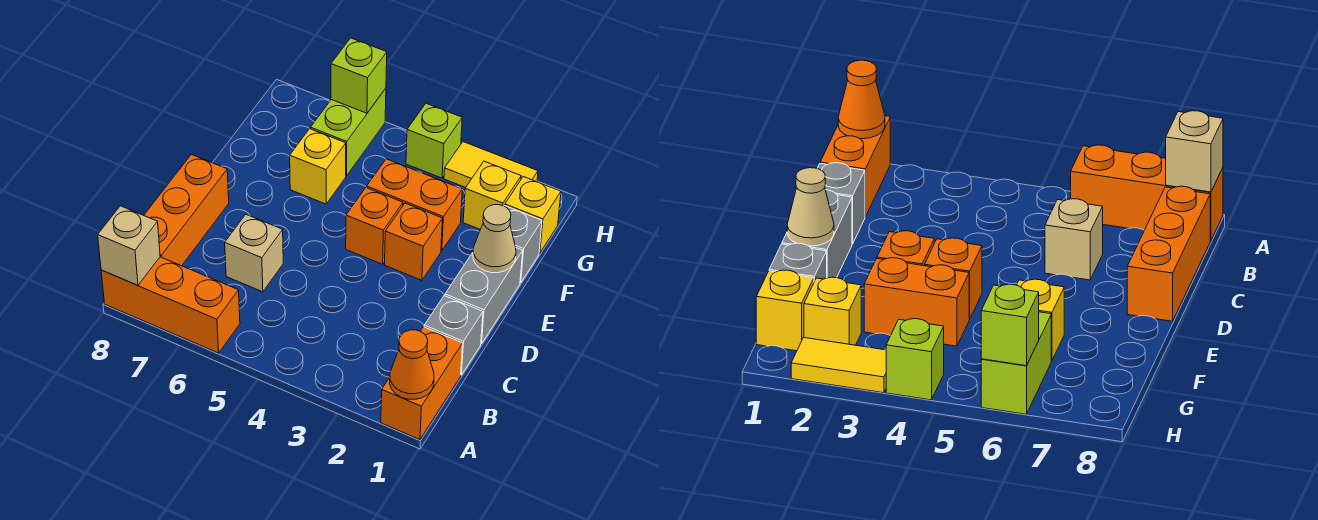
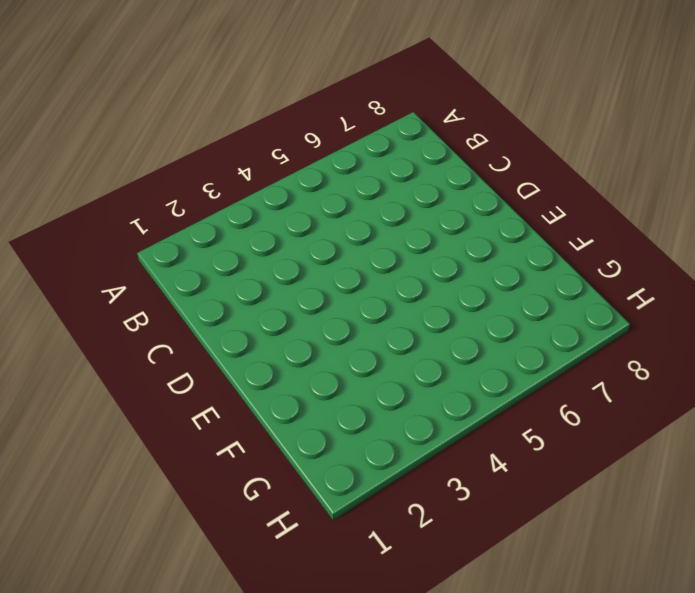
none -> orange brick A1:B1 level 1
none -> orange brick A6:A8 level 1
none -> orange brick B8:D8 level 1

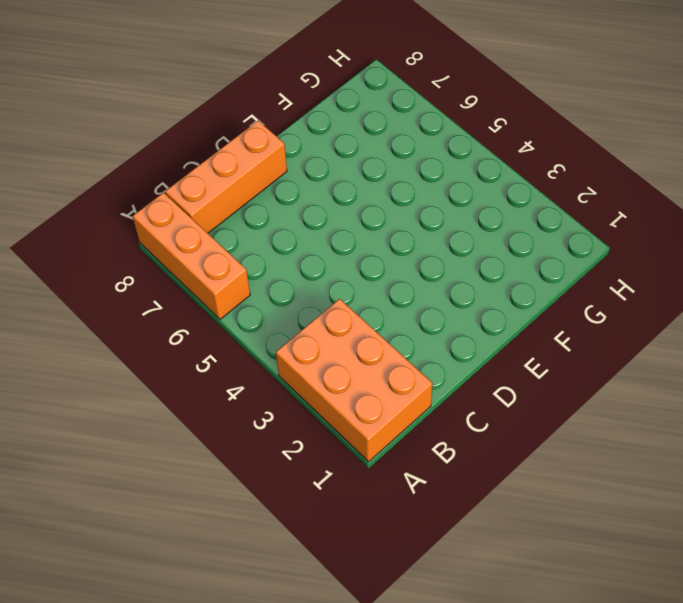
orange brick A1:B3 level 1 -> orange brick A1:B1 level 1
none -> grey brick C1 level 1
none -> tan brick C6 level 1
none -> grey brick D1:E1 level 1

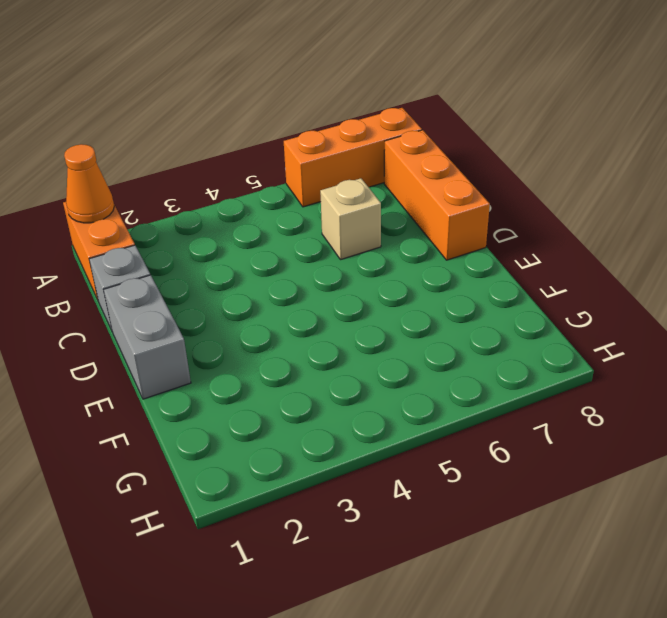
none -> orange brick E3 level 1
none -> orange brick E4 level 1
none -> grey brick F1 level 1

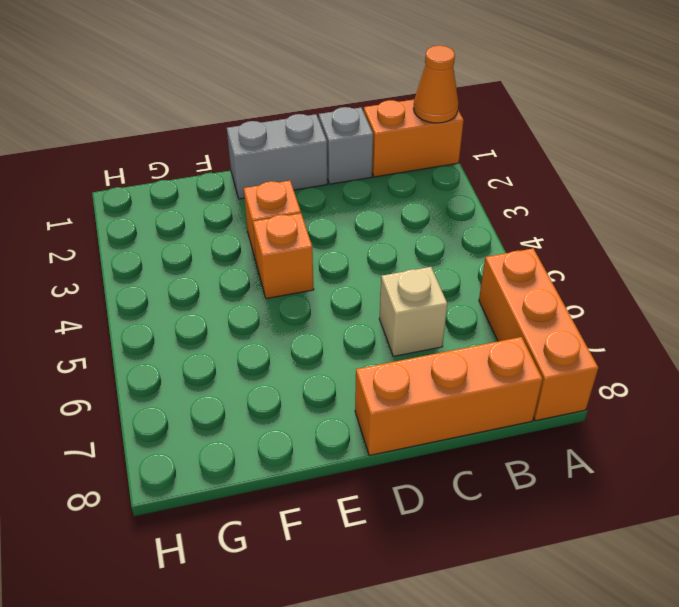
none -> grey brick F1 level 1
none -> orange brick F3:F4 level 1
none -> yellow brick F6 level 1

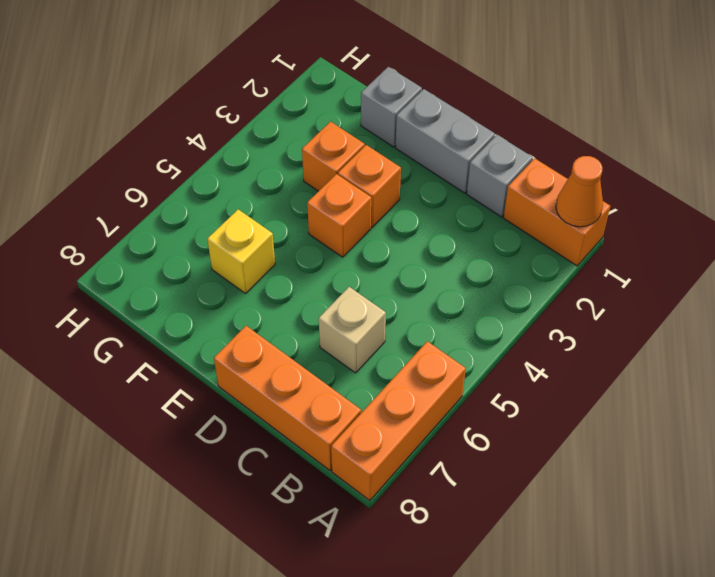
orange brick F3 level 1 -> orange brick F3:F4 level 1
none -> yellow brick G1 level 1
none -> yellow brick G2 level 1
none -> lime brick G6:H6 level 1

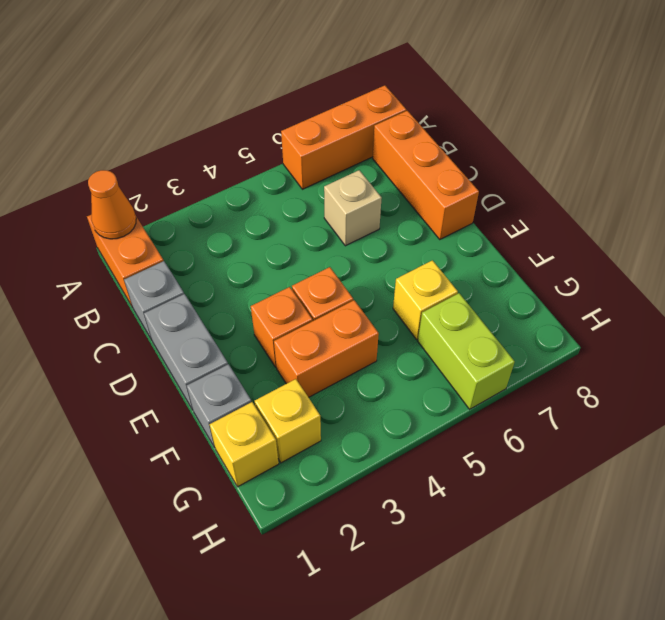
none -> yellow tile H2:H3 level 1
none -> lime brick H4 level 1
none -> tan brick A8 level 2

